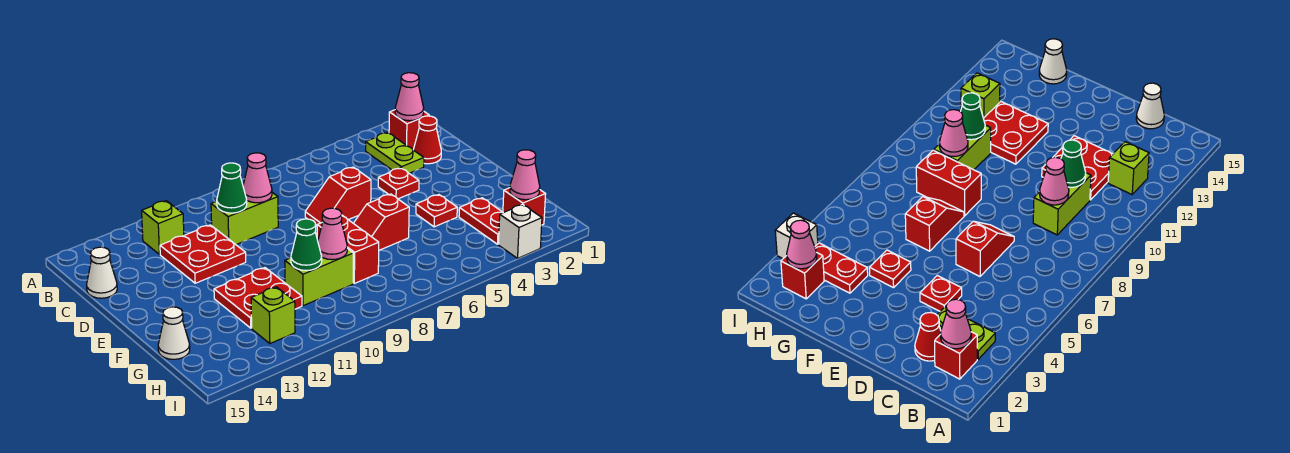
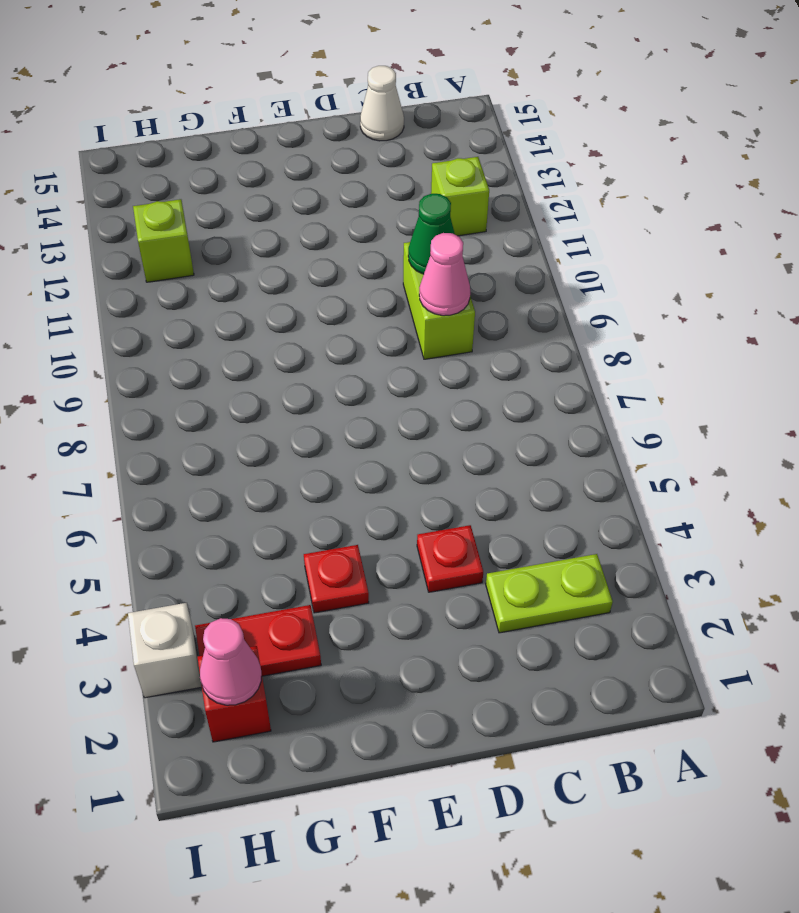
none -> red brick B2 level 1
none -> red cone C2 level 1
none -> red plate C11:D12 level 1

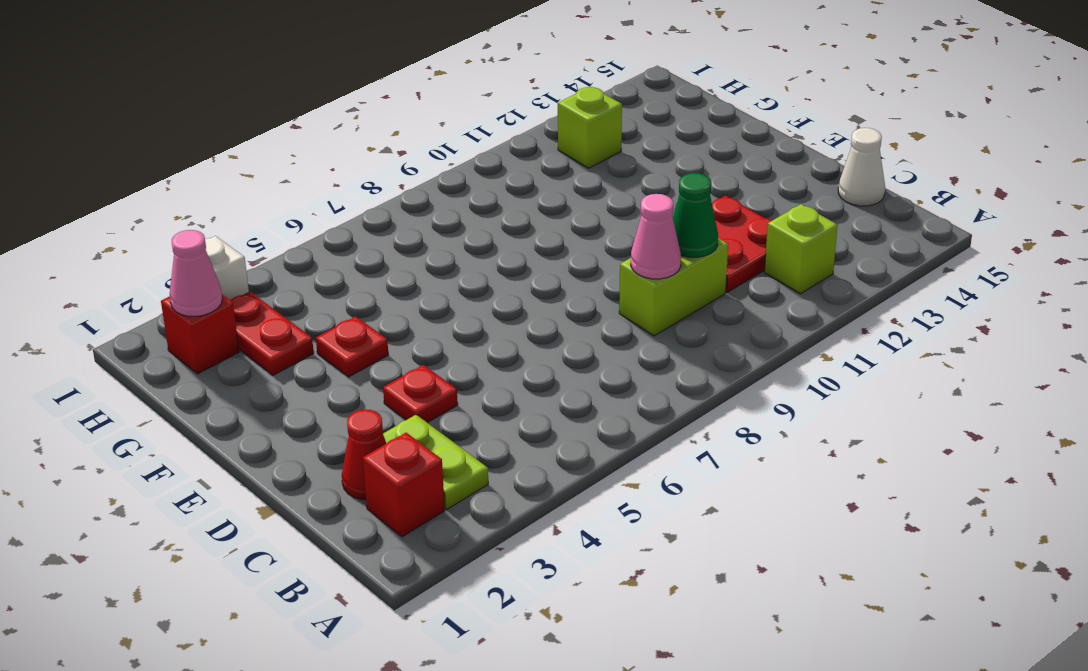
none -> red slope D6:D7 level 1 top 6
none -> red slope F6:F7 level 1 top 6
none -> red brick F8:G8 level 1

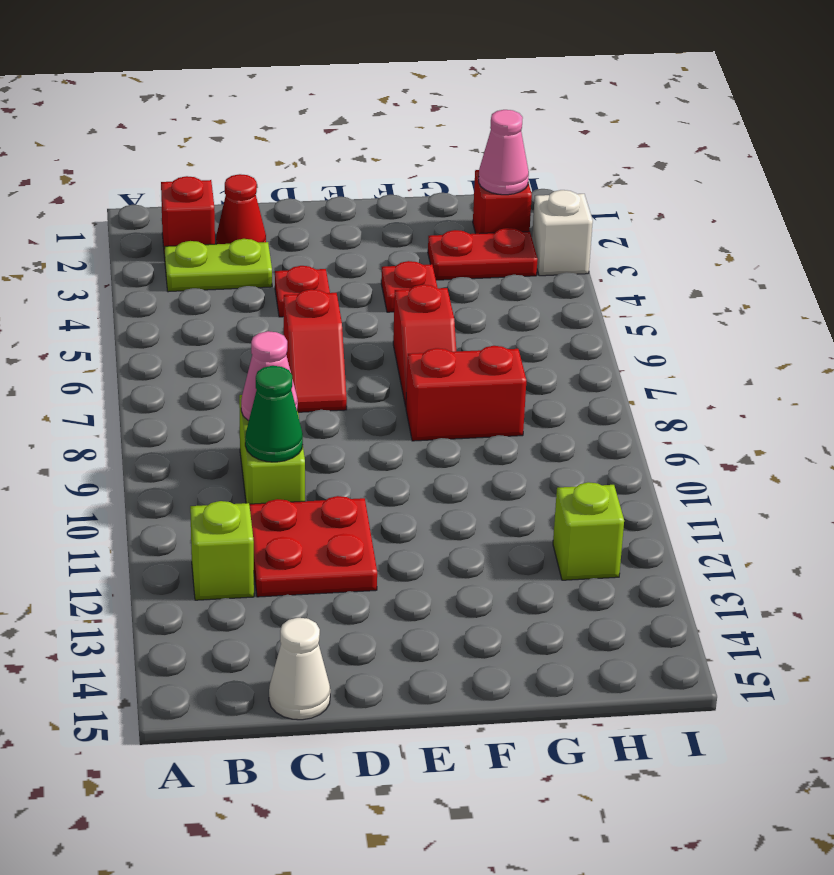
none -> red plate F11:G12 level 1
none -> lime brick G9:G10 level 1
none -> white cone G15 level 1

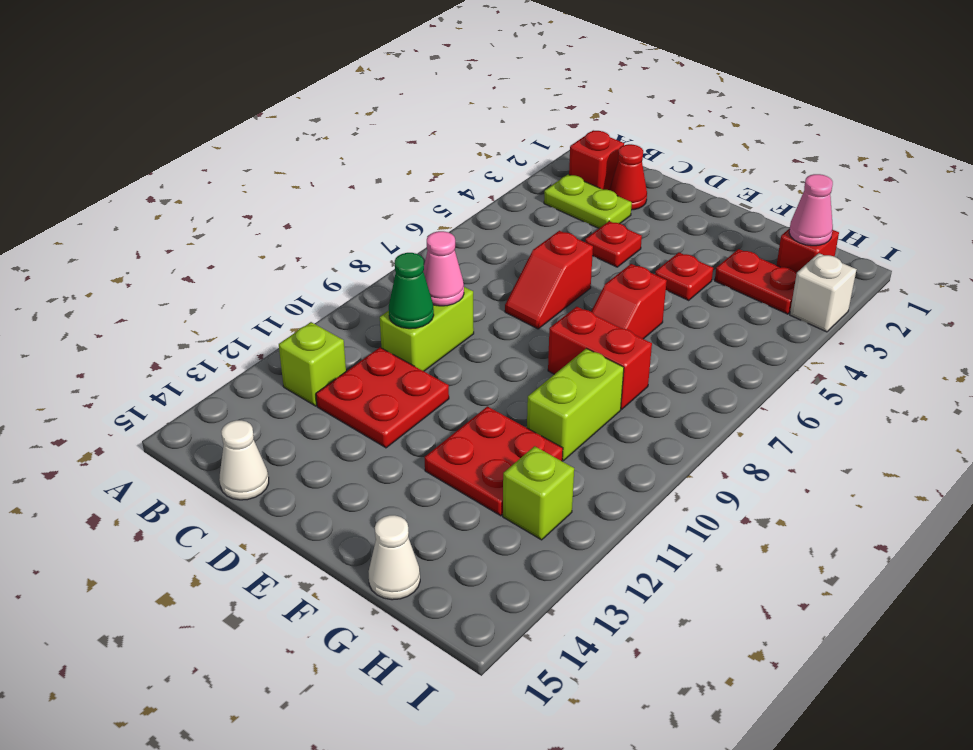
none -> pink cone B2 level 2
none -> pink cone G9 level 2
none -> green cone G10 level 2

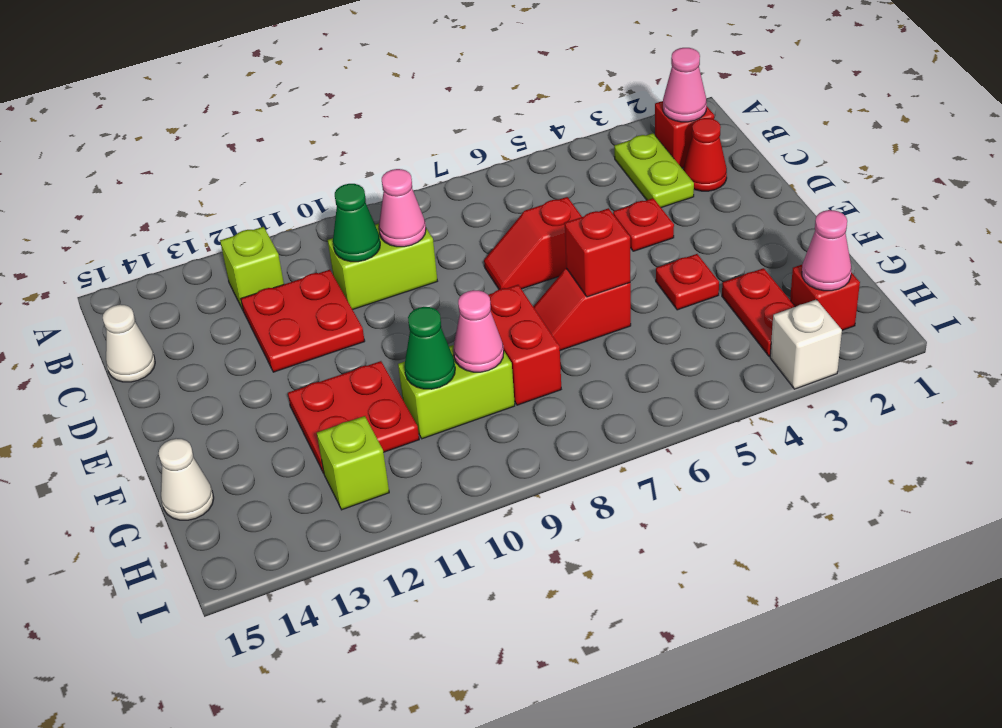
red brick F6 level 2 -> none

